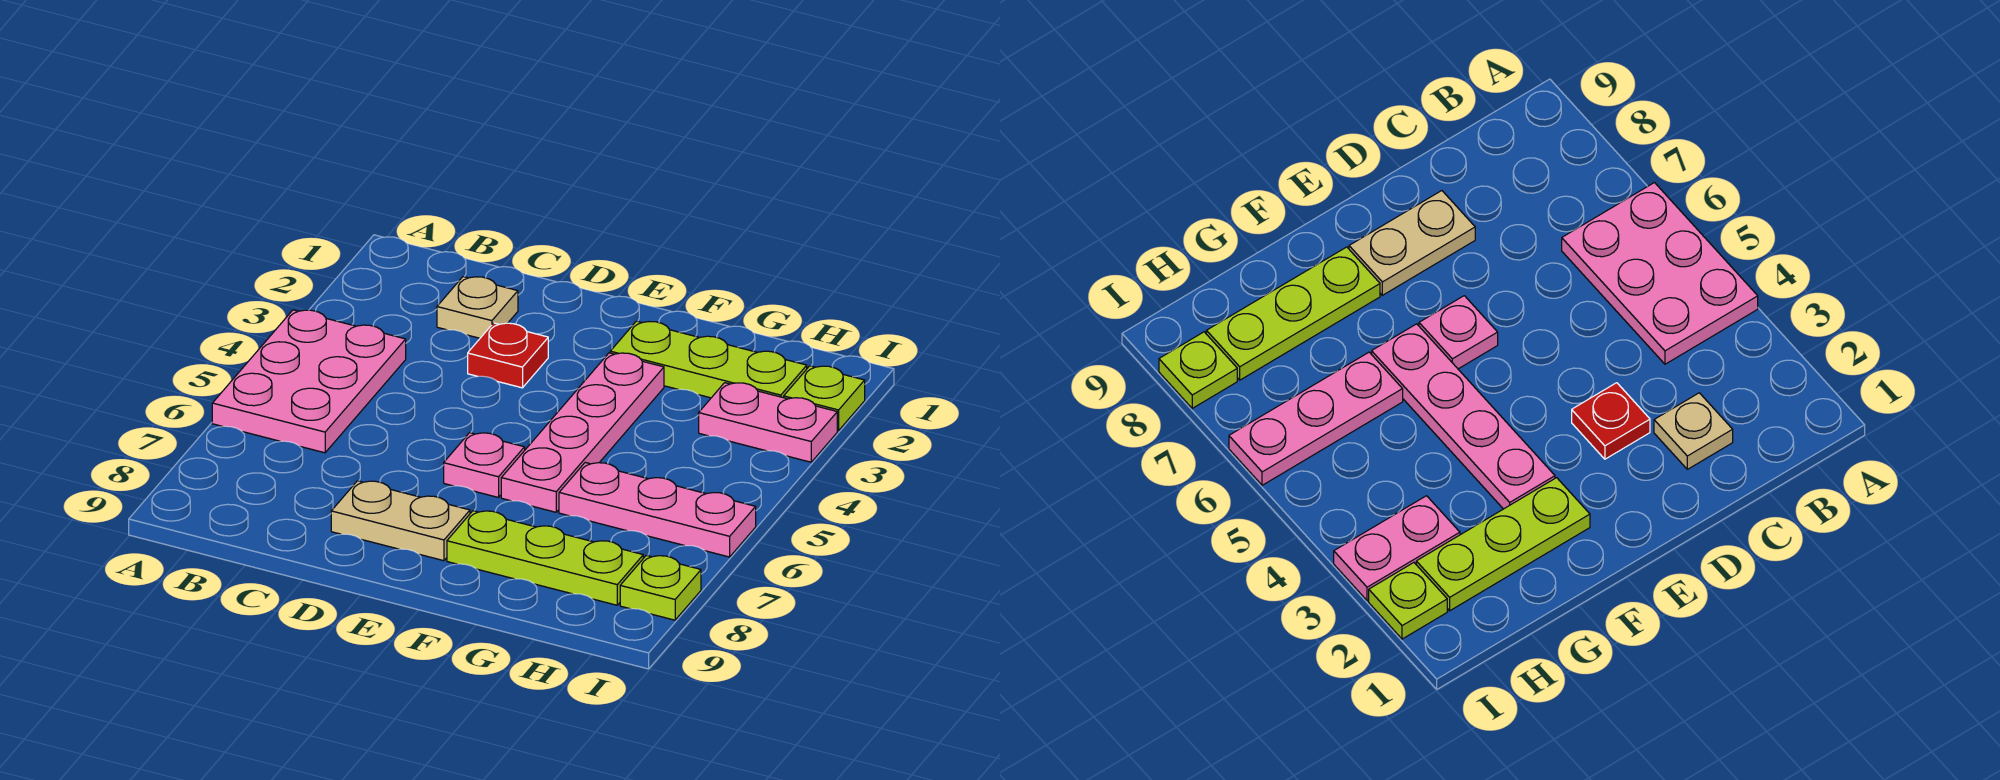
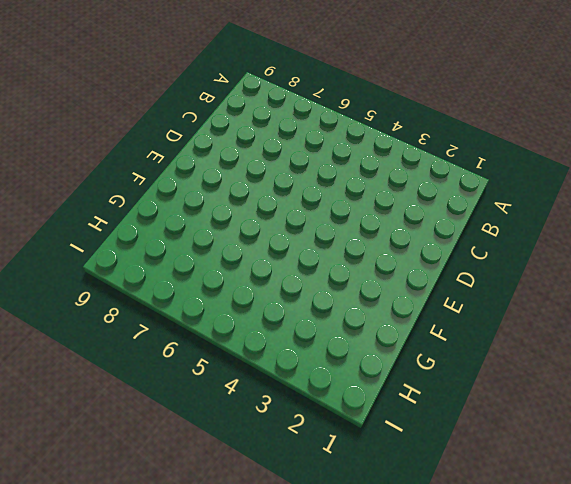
none -> pink plate A4:B6 level 1
none -> tan plate C2 level 1
none -> red plate D3 level 1

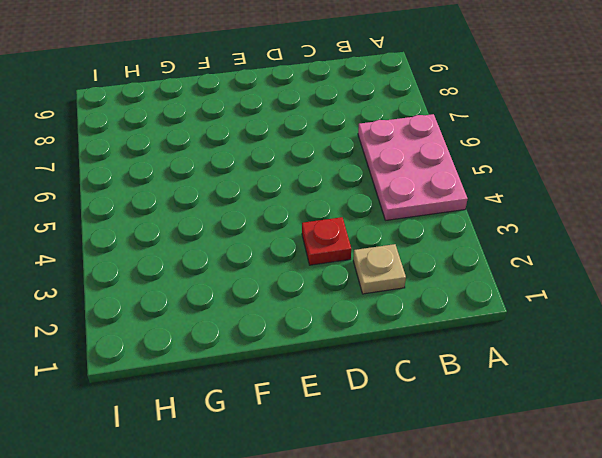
none -> tan plate D8:E8 level 1
none -> pink plate E6 level 1
none -> lime plate F2:H2 level 1

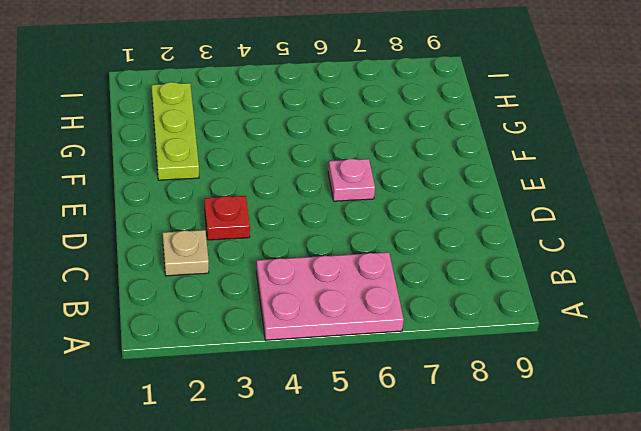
none -> tan plate D8:E8 level 1
none -> pink plate F3:F6 level 1
none -> lime plate F8:H8 level 1

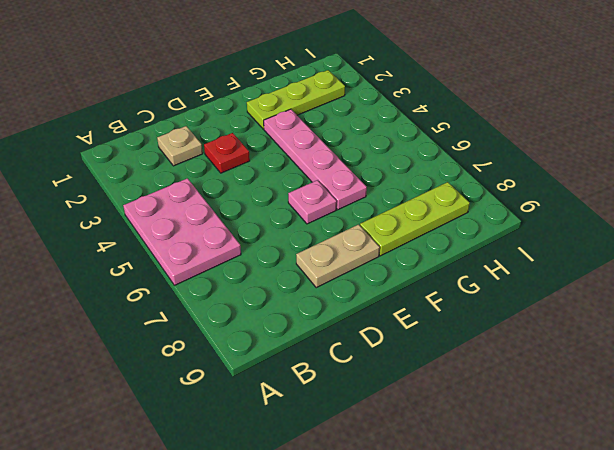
none -> pink plate G6:I6 level 1
none -> pink plate H3:I3 level 1
none -> lime plate I2 level 1

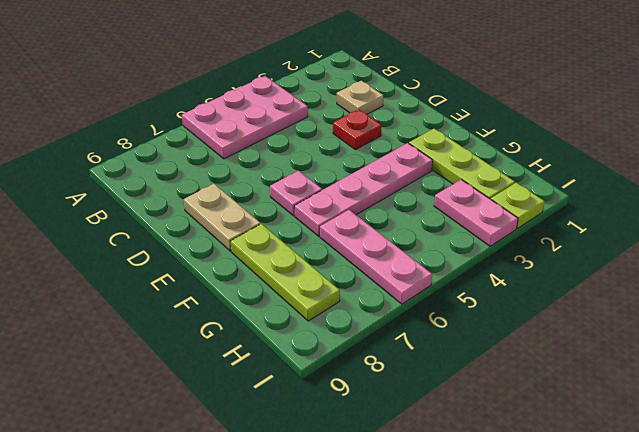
none -> lime plate I8 level 1

